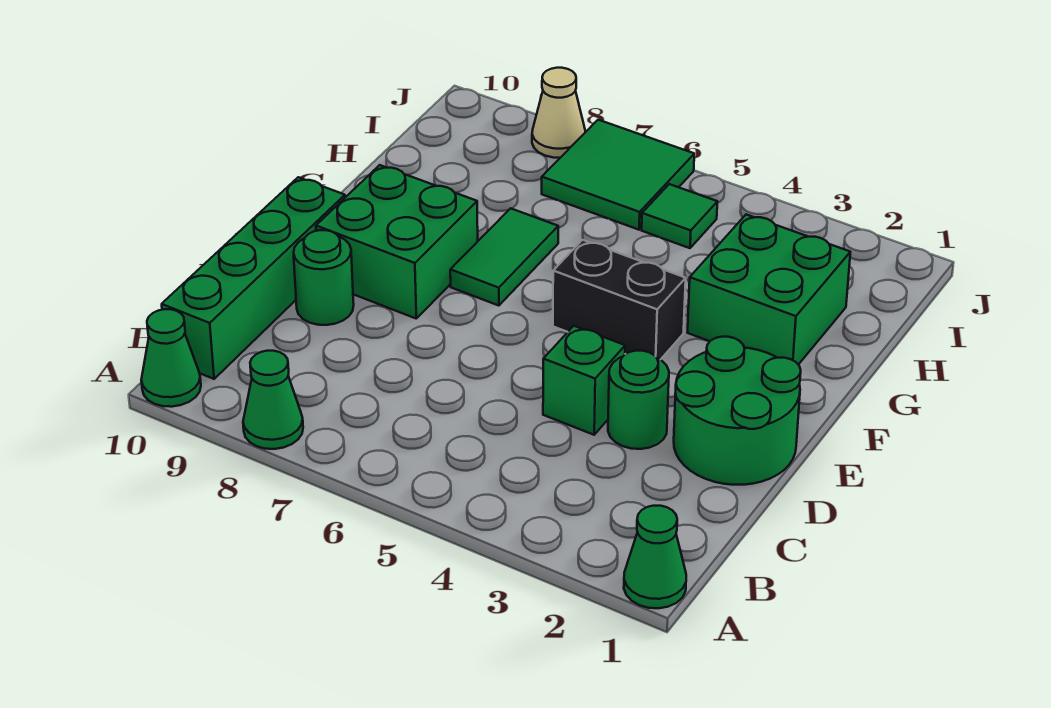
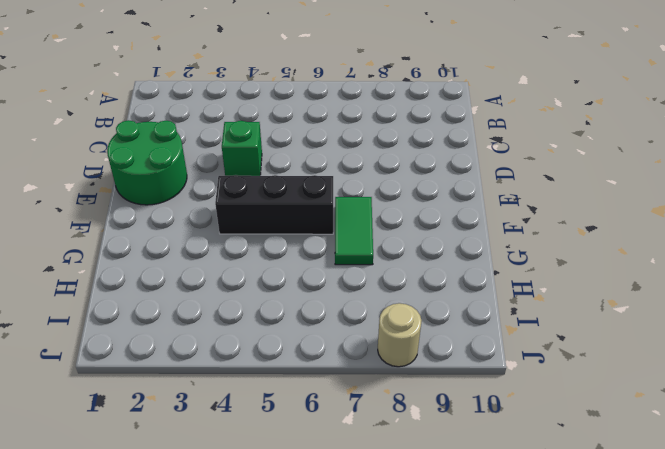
black brick F4:F6 level 1 -> black brick F4:F5 level 1
tan round brick J8 level 1 -> tan cone J8 level 1
none -> green cone A1 level 1
none -> green cone A8 level 1
none -> green cone A10 level 1

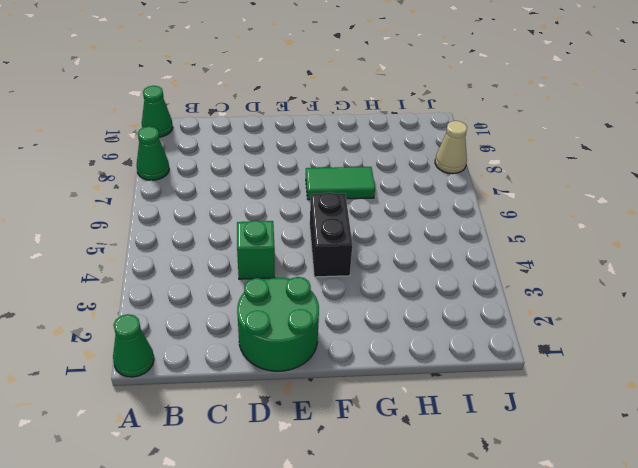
none -> green brick B10:E10 level 1
none -> green round brick D3 level 1
none -> green round brick D9 level 1

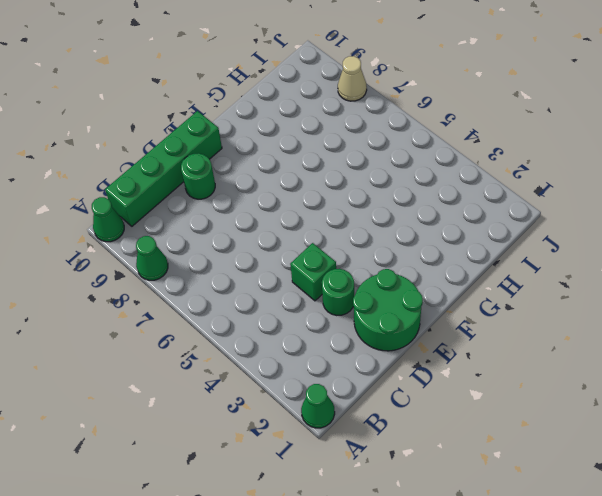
none -> green brick E8:F9 level 1
none -> black brick F4:F5 level 1
none -> green tile F7:G7 level 1

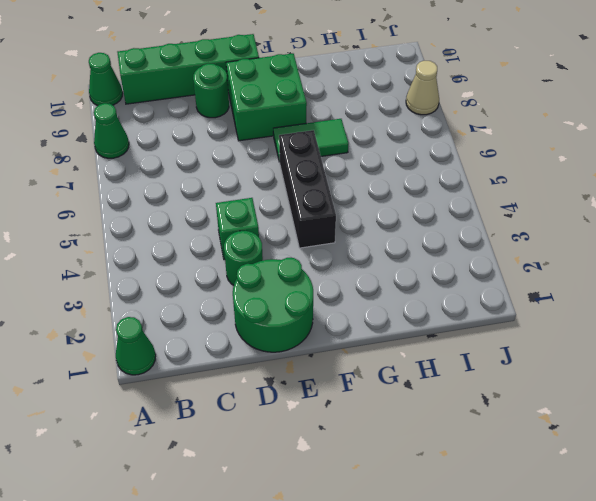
black brick F4:F6 level 1 -> black brick F4:F5 level 1
none -> green brick G2:H3 level 1
none -> green tile I5 level 1
none -> green tile I6:J7 level 1

